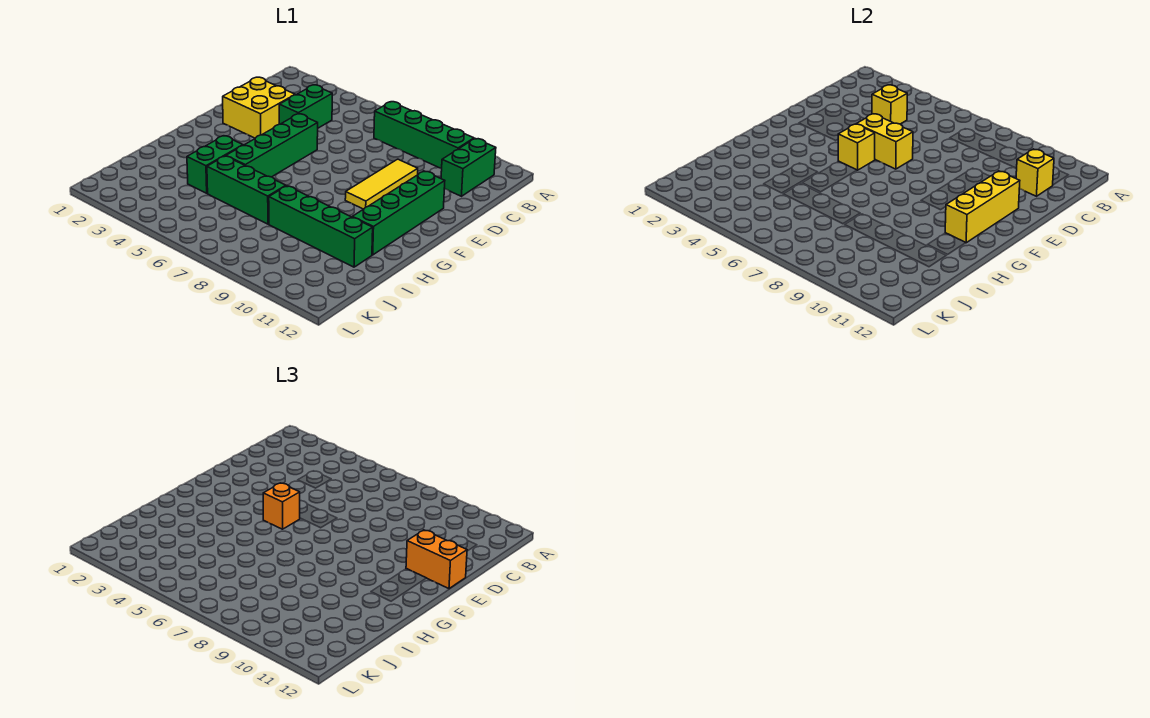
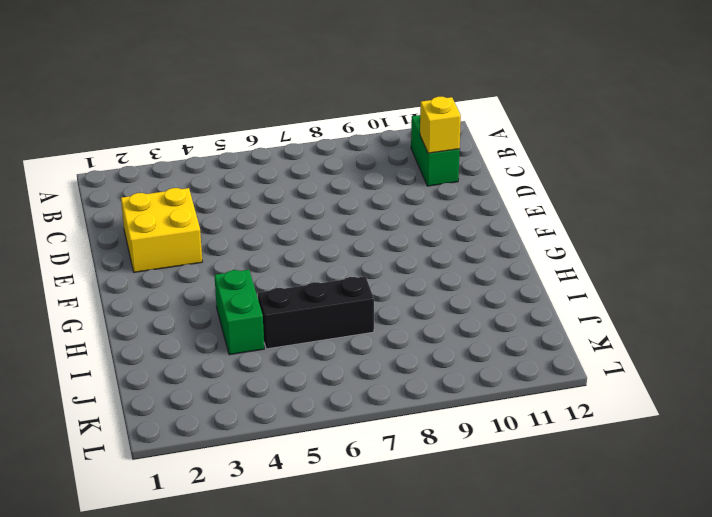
black brick I5:I7 level 1 -> green brick I5:I7 level 1
none -> green brick B7:B10 level 1
none -> green brick C4:D4 level 1
none -> yellow tile D9:F9 level 1

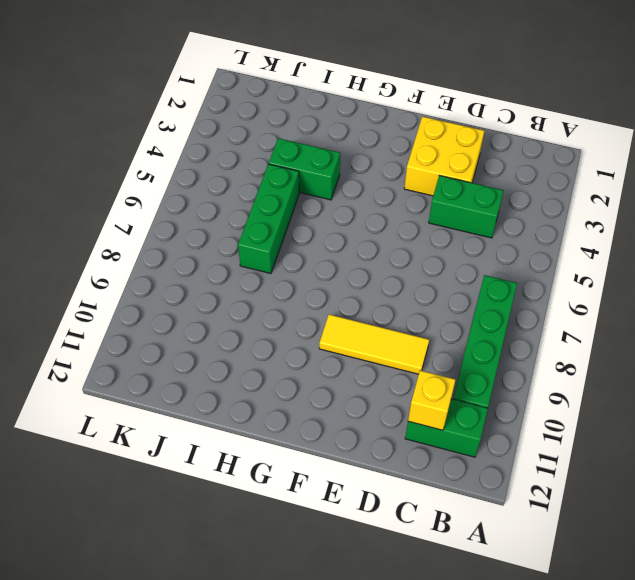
none -> green brick E5:H5 level 1
none -> green brick E11:H11 level 1
none -> green brick I8:I11 level 1

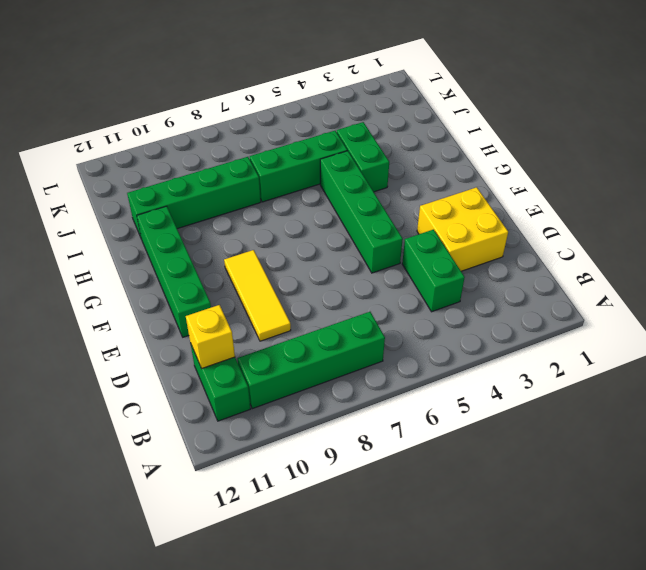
none -> yellow brick C4 level 2
none -> yellow brick E5:E6 level 2
none -> yellow brick E11:G11 level 2

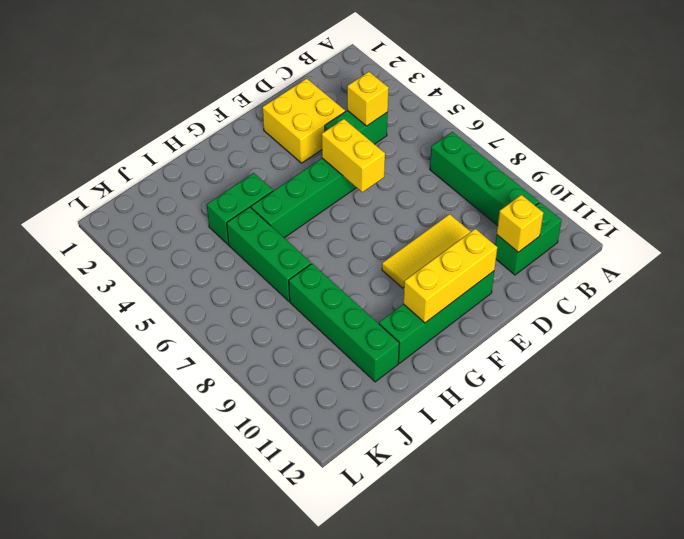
none -> yellow brick F5 level 2
none -> orange brick E11:E12 level 3
none -> orange brick F5 level 3

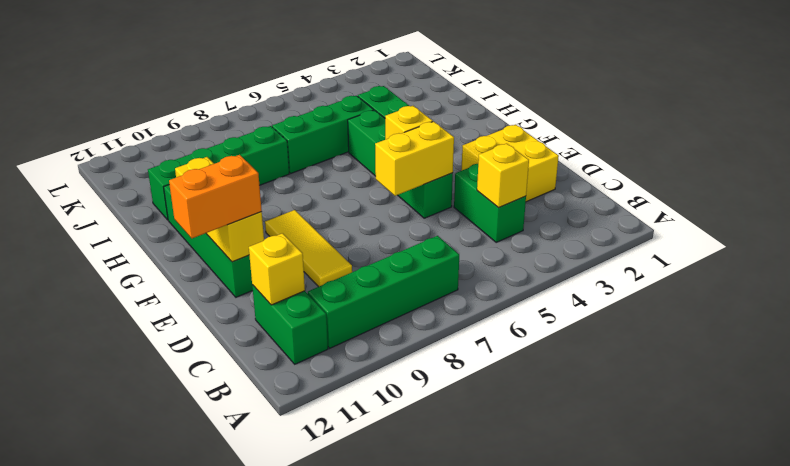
none -> orange brick F5 level 3

